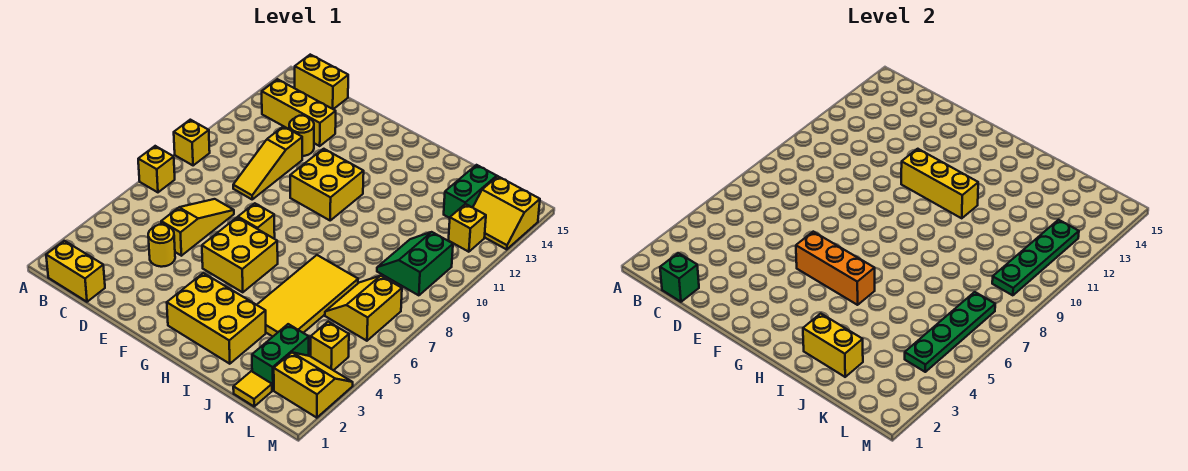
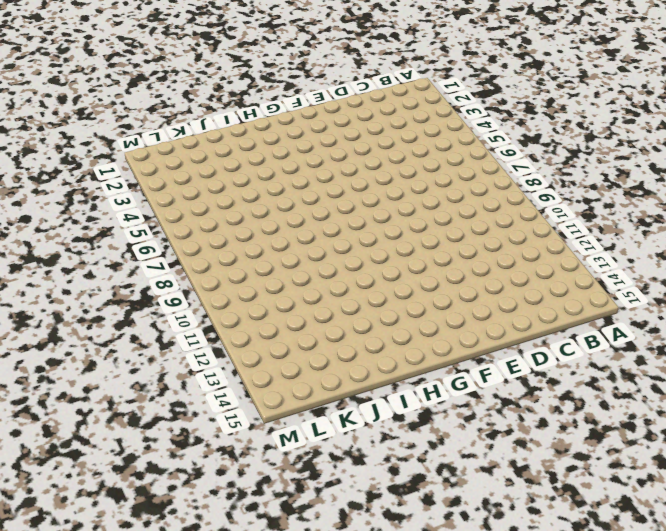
none -> yellow brick A7 level 1
none -> yellow brick A9 level 1
none -> yellow brick B1:C1 level 1

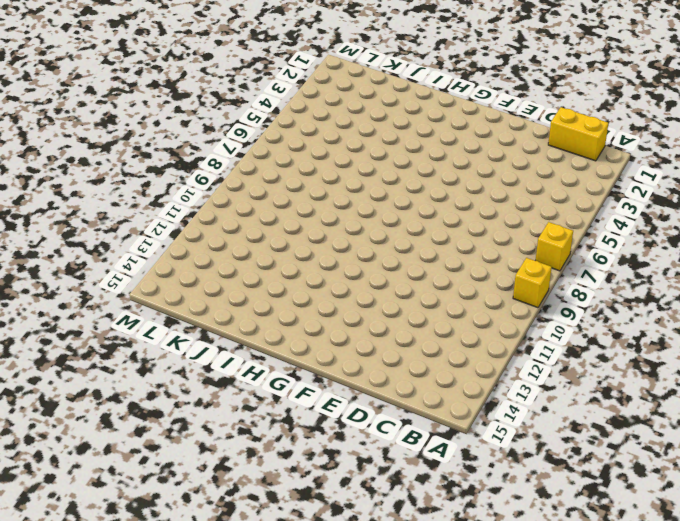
none -> yellow brick B13:D13 level 1
none -> yellow brick B15:C15 level 1
none -> yellow round brick D4 level 1

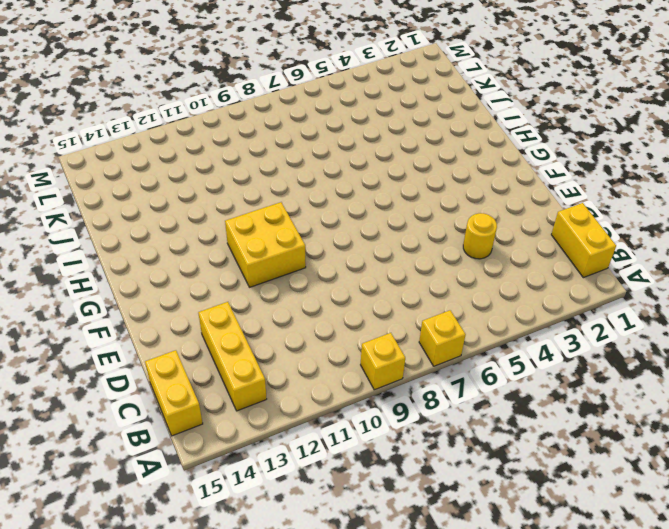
none -> yellow slope D5:D7 level 1 top 5
none -> yellow slope D9:D11 level 1 top 11
none -> yellow round brick D12 level 1

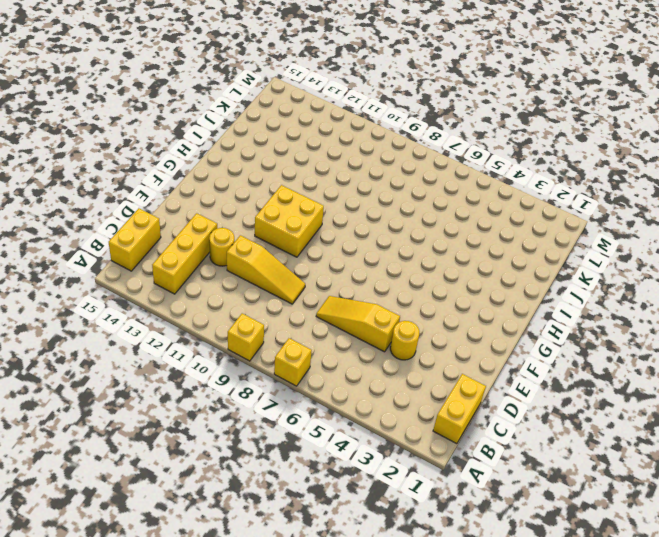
none -> yellow brick F5:G6 level 1
none -> yellow brick F7 level 1
none -> yellow brick G2:I3 level 1

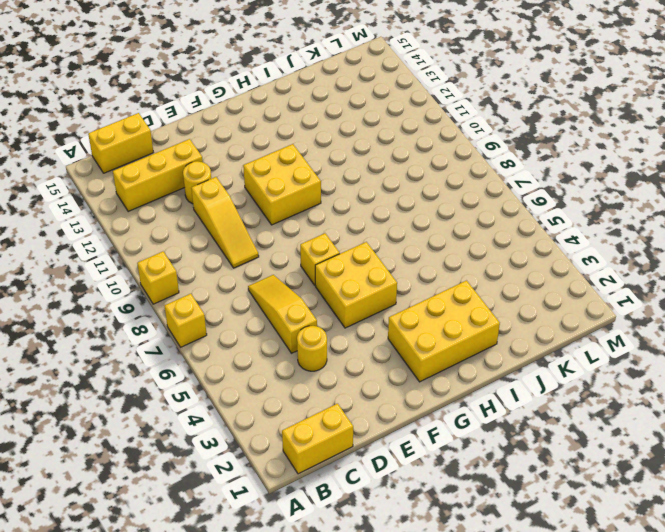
none -> yellow tile I4:J7 level 1
none -> yellow tile K1 level 1
none -> green brick K2:K3 level 1

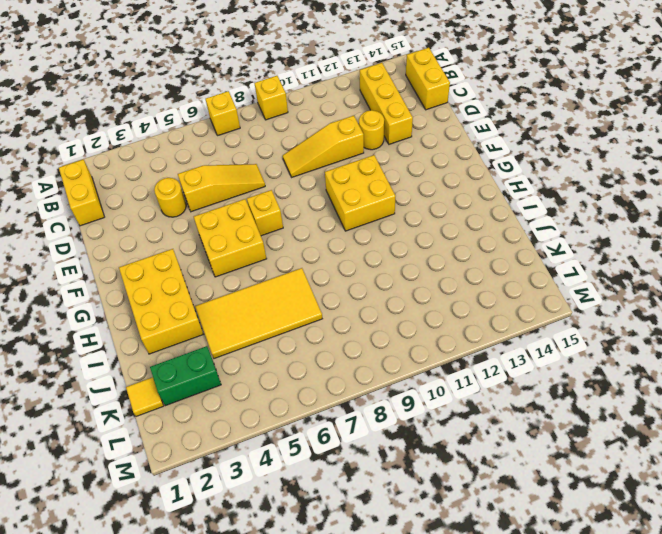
none -> yellow slope K6:L7 level 1 top L
none -> green slope K9:L10 level 1 top L
none -> green brick K13:K14 level 1

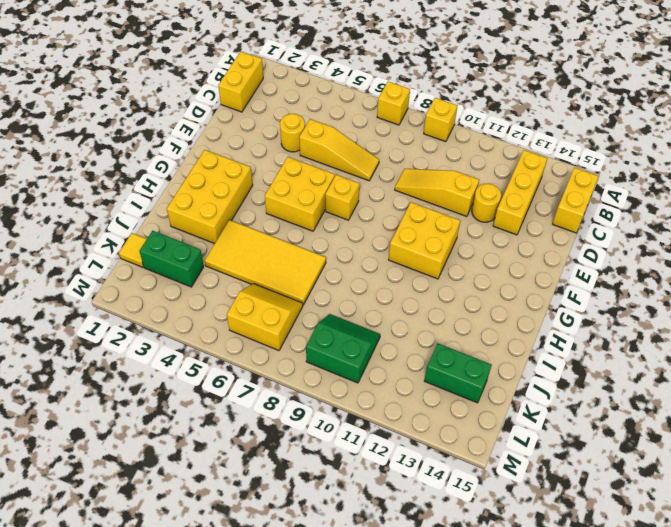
none -> yellow slope L2:M3 level 1 top 2
none -> yellow brick L4 level 1
none -> yellow brick L12 level 1

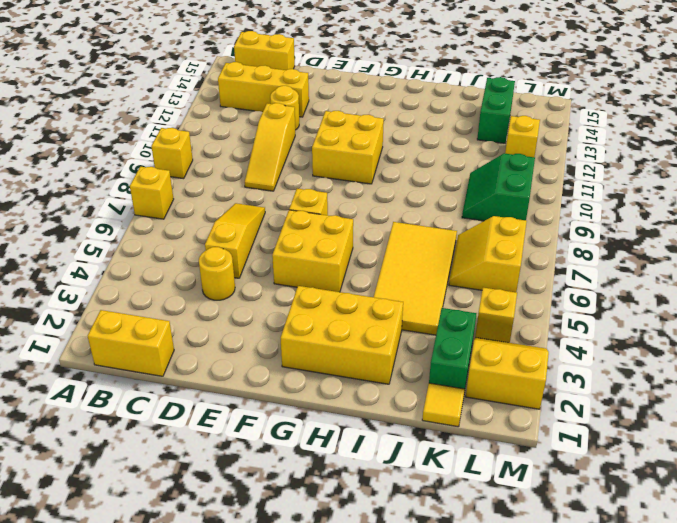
none -> yellow slope L13:M14 level 1 top 14
none -> green brick C1 level 2
none -> orange brick F5:H5 level 2

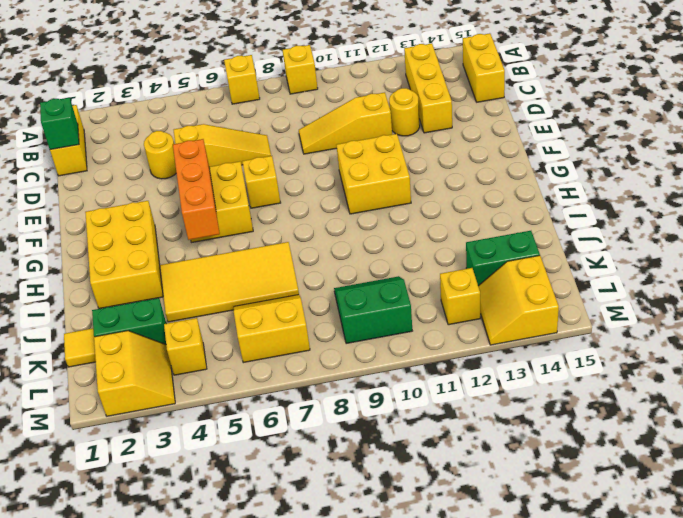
none -> yellow brick F11:H11 level 2
none -> yellow brick I2:J2 level 2
none -> green plate L4:L7 level 2

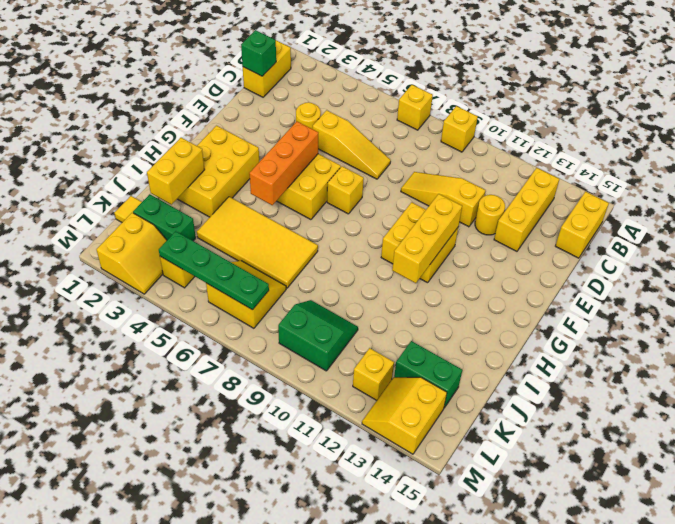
none -> green plate L9:L12 level 2

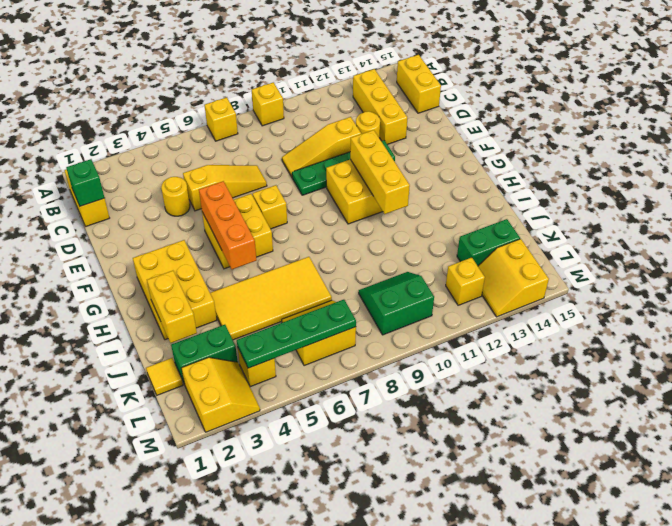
green plate E9:E12 level 1 -> green plate L9:L12 level 2

